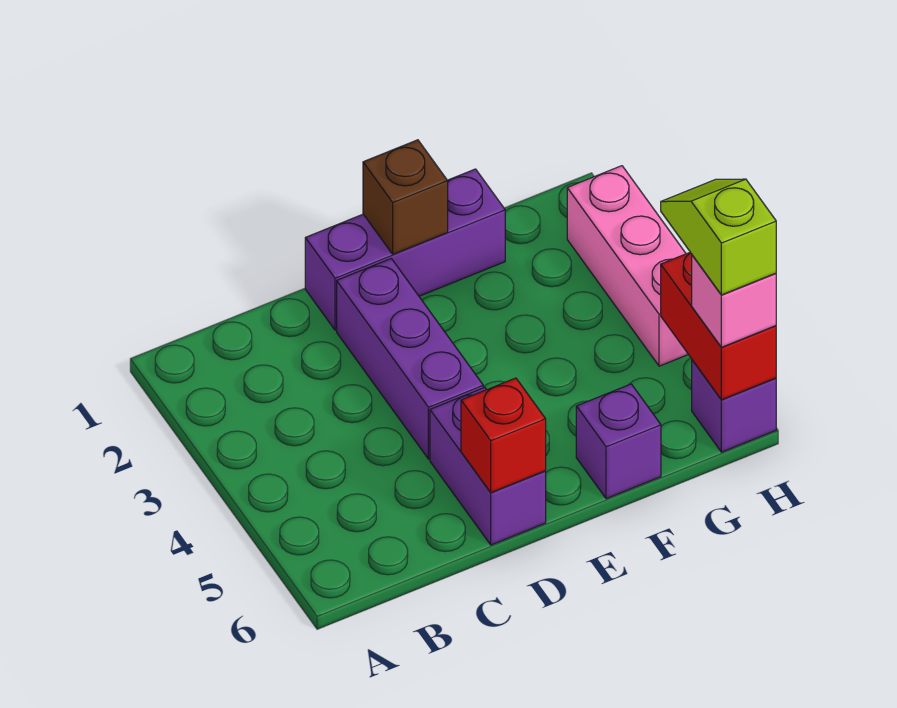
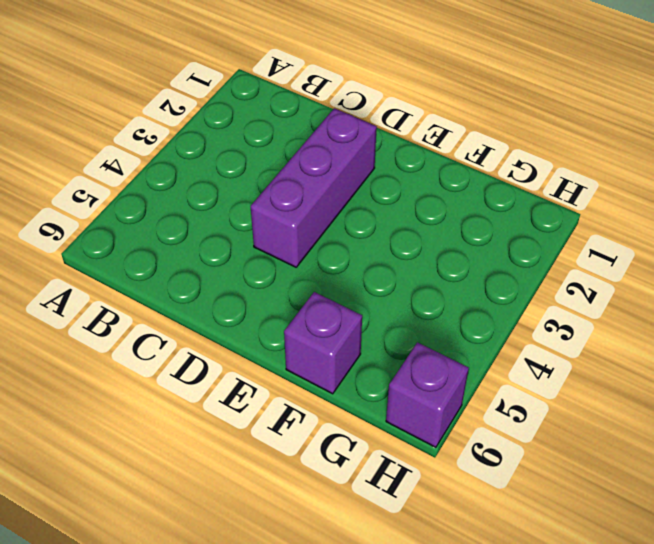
none -> purple brick D1:F1 level 1
none -> purple brick D5:D6 level 1

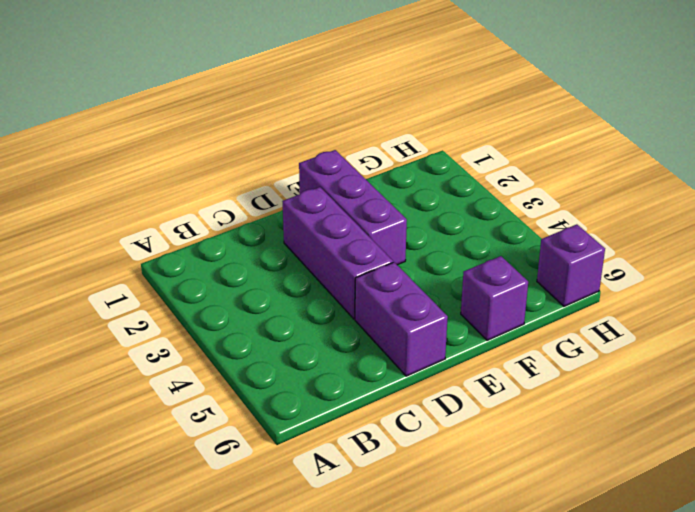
purple brick E1:E3 level 1 -> purple brick D1:F1 level 1
none -> pink brick H2:H4 level 1
none -> red brick D6 level 2

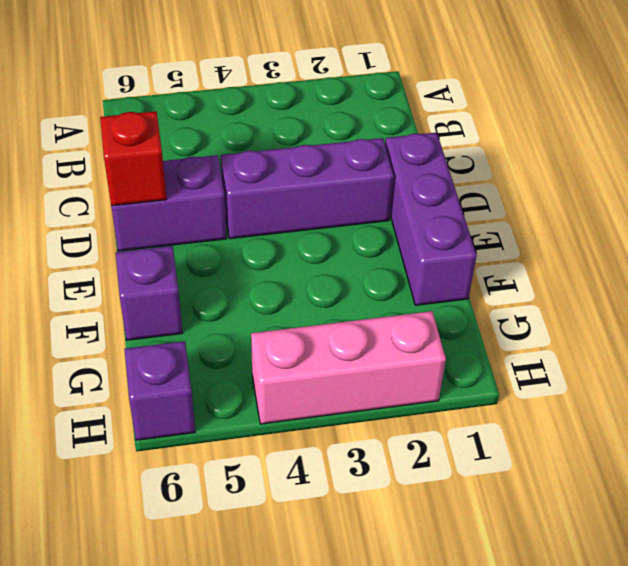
none -> brown brick E1 level 2
none -> red brick H5:H6 level 2

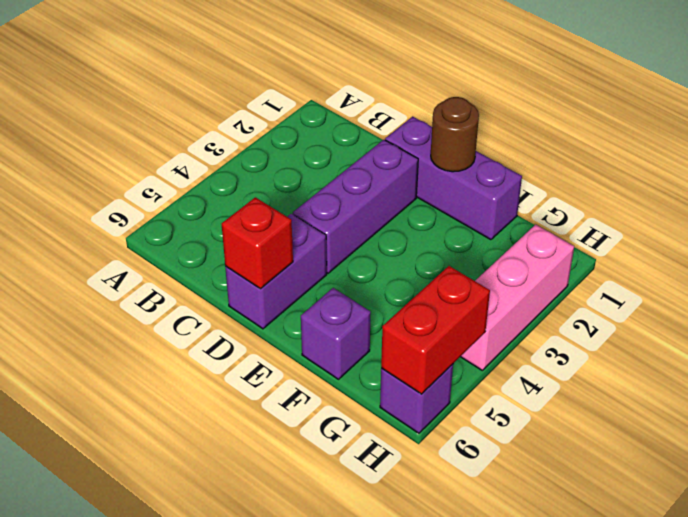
brown round brick E1 level 2 -> brown brick E1 level 2
none -> pink brick H6 level 3
none -> lime slope H5:H6 level 4 top 6

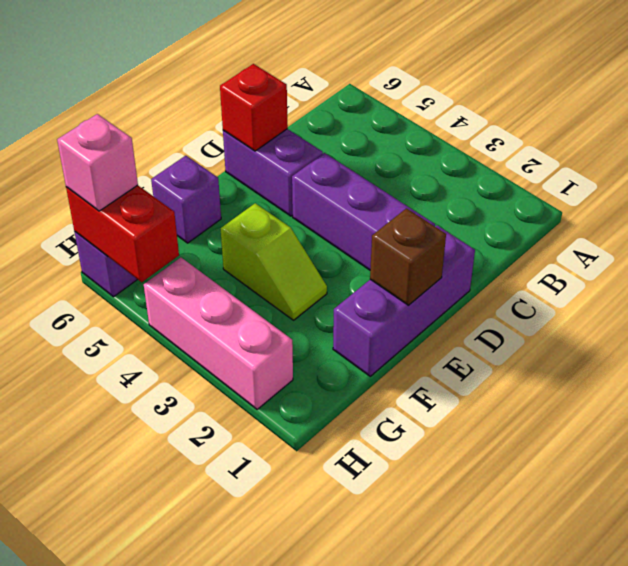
lime slope F3:F4 level 1 top 4 -> lime slope H5:H6 level 4 top 6

